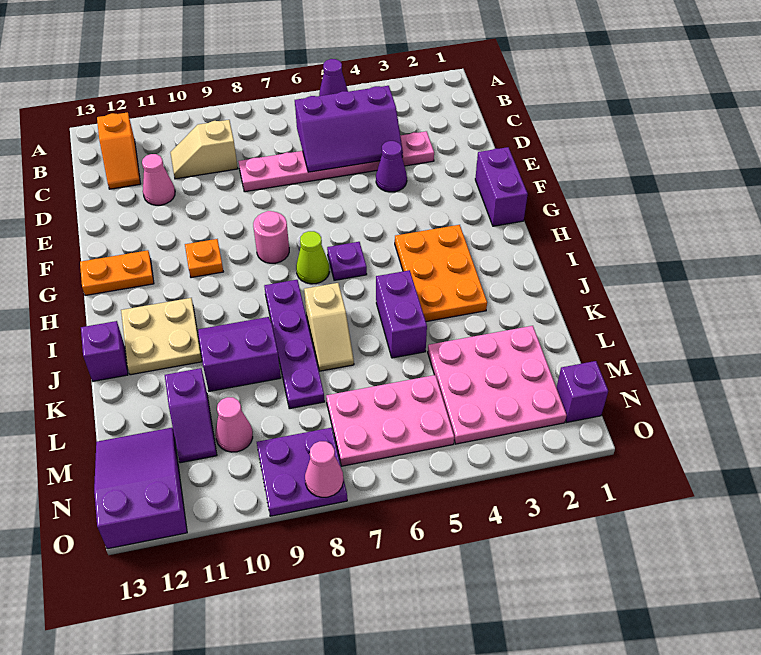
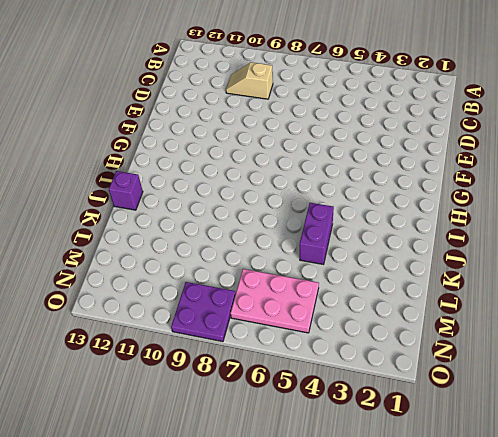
none -> purple cone A5 level 1
none -> orange slope B12:C12 level 1 top B
none -> pink plate D3:D8 level 1

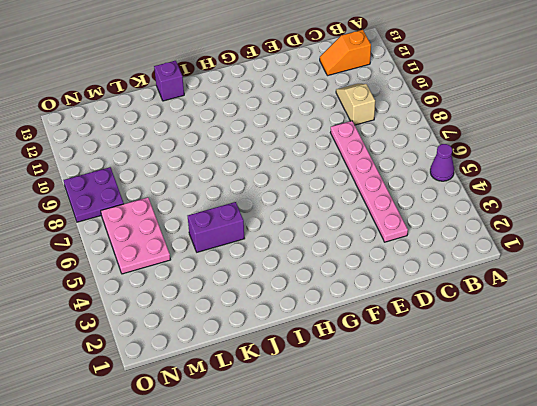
none -> pink cone D11 level 1
none -> purple cone E4 level 1
none -> purple brick F1:G1 level 1

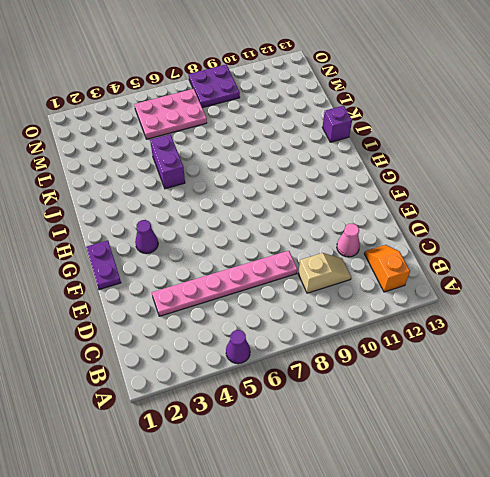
purple plate F1:G1 level 1 -> purple brick F1:G1 level 1
purple cone G3 level 1 -> purple cone E4 level 1
none -> pink round brick G8 level 1
none -> orange plate G10 level 1
none -> orange plate G12:G13 level 1

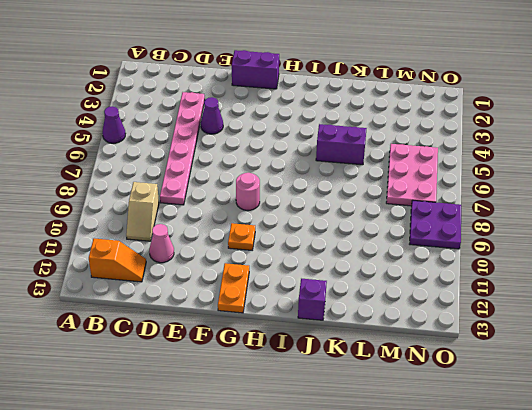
none -> orange plate H3:J4 level 1
none -> purple plate H6 level 1
none -> lime cone H7 level 1

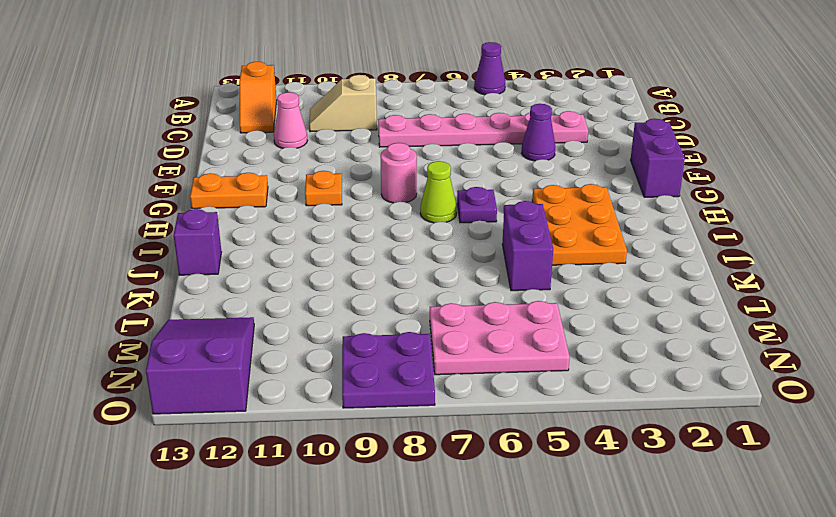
none -> purple plate I8:L8 level 1
none -> tan plate I11:J12 level 1
none -> tan slope J7:K7 level 1 top J

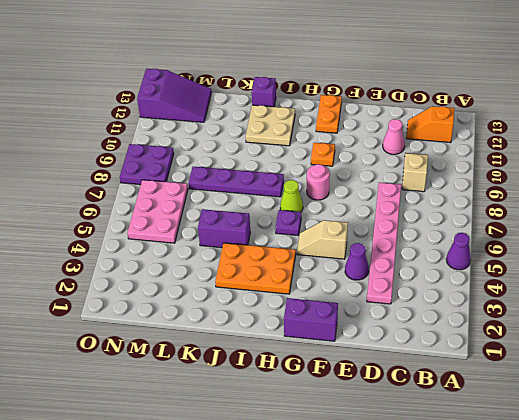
tan slope F5:G5 level 1 top F -> tan slope J7:K7 level 1 top J
none -> purple slope J9:K10 level 1 top K
none -> pink plate L2:N4 level 1
none -> purple slope L11:M11 level 1 top L

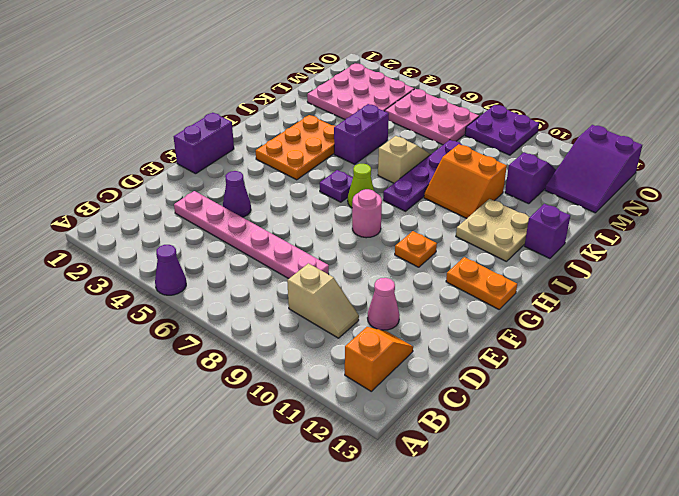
orange slope J9:K10 level 1 top K -> purple slope J9:K10 level 1 top K
none -> pink cone M10 level 1
none -> purple brick N1 level 1
none -> purple slope C4:D6 level 2 top C

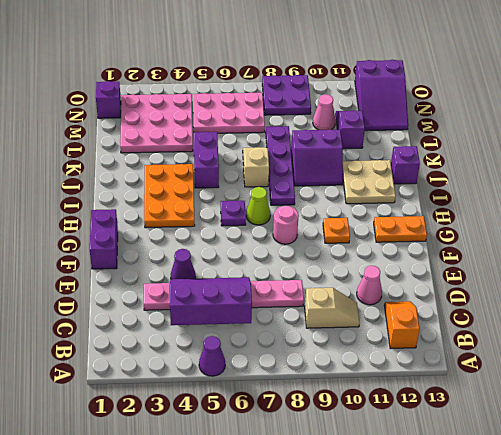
none -> pink cone O8 level 2

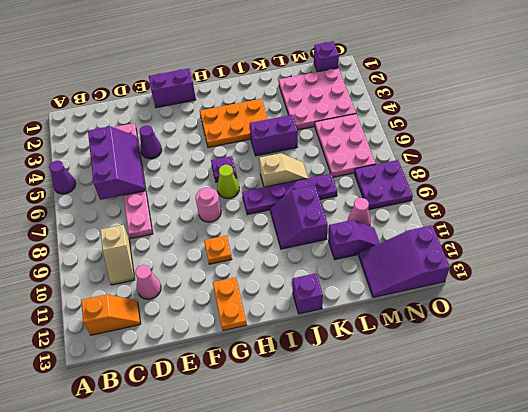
none -> tan plate I11:J12 level 1
none -> pink cone O8 level 2

